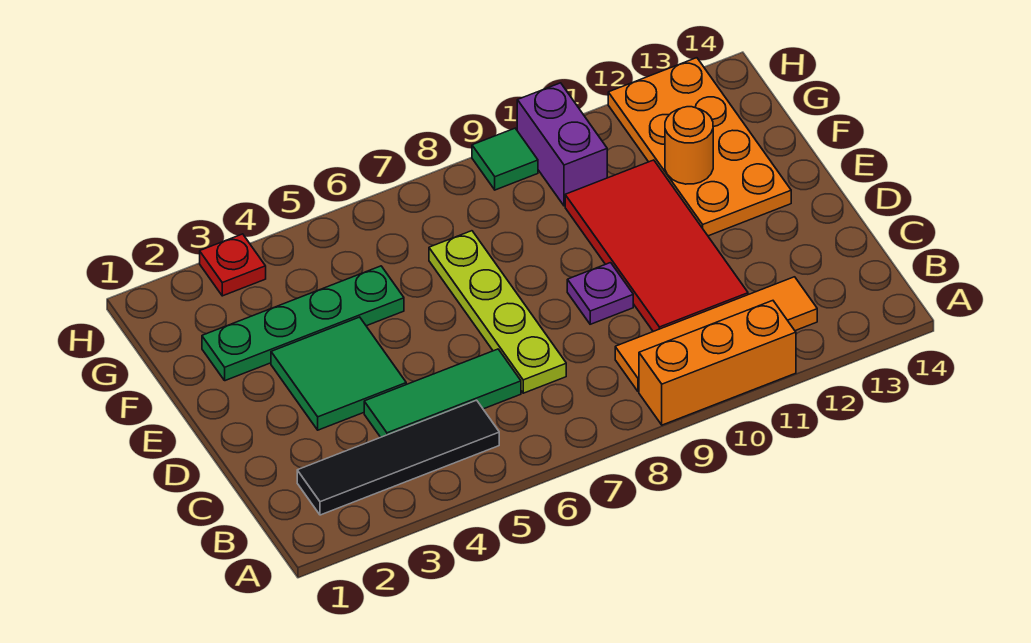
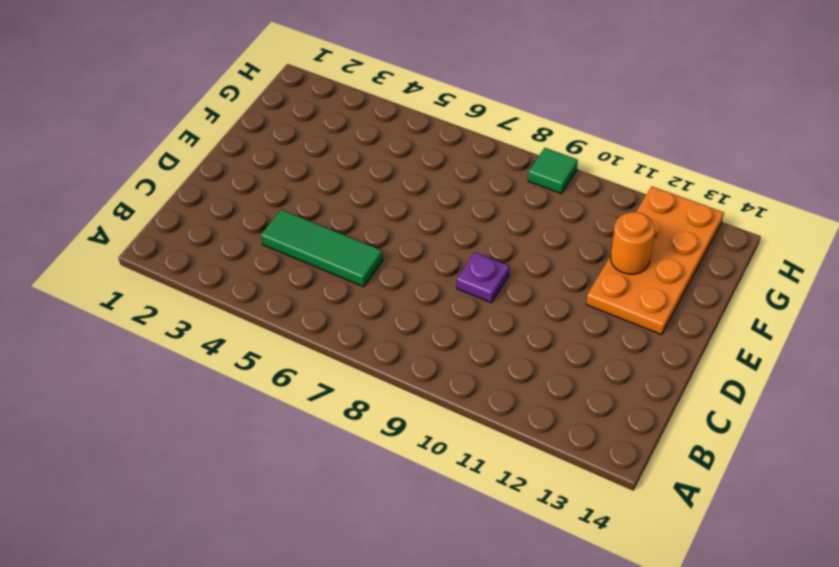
none -> orange brick A9:A11 level 1
none -> black tile B2:B5 level 1
none -> orange tile B9:B12 level 1

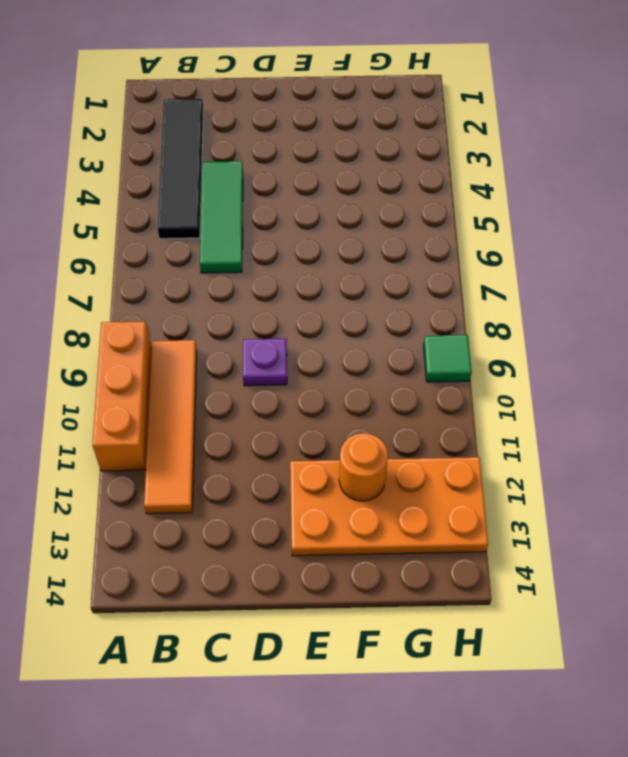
none -> lime plate C7:F7 level 1
none -> red tile C10:F11 level 1
none -> green tile D3:E4 level 1

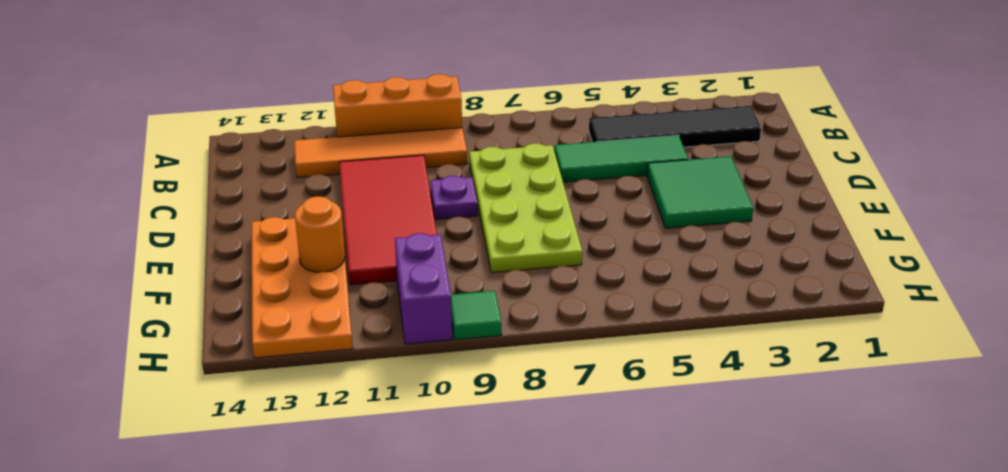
lime plate C7:F8 level 1 -> lime plate C7:F7 level 1
none -> green plate F2:F5 level 1
none -> red plate H3 level 1

